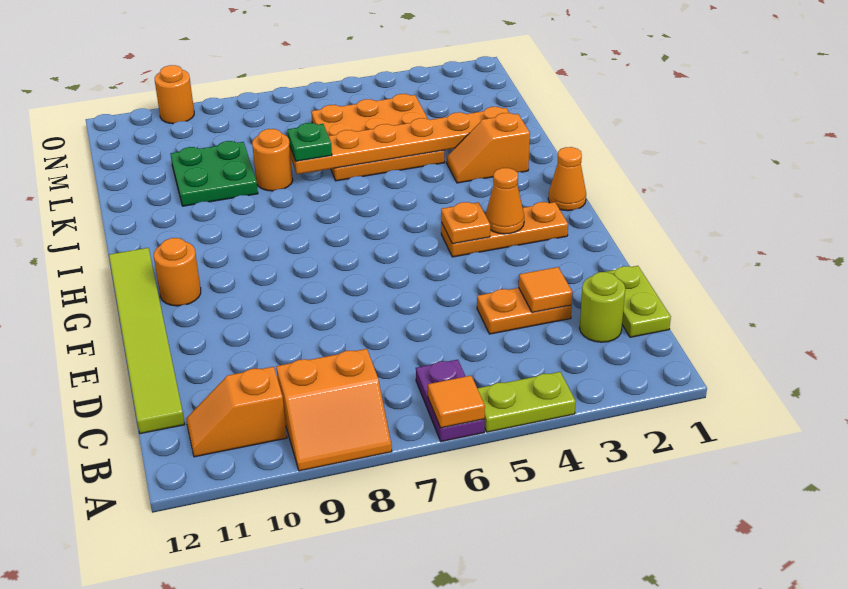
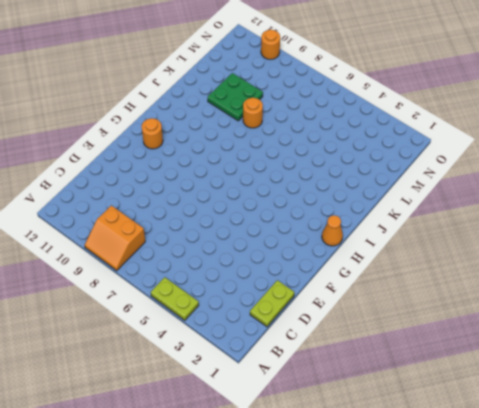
none -> purple plate A6:B6 level 1
none -> orange slope B10:B11 level 1 top 10
none -> lime round brick C2 level 1

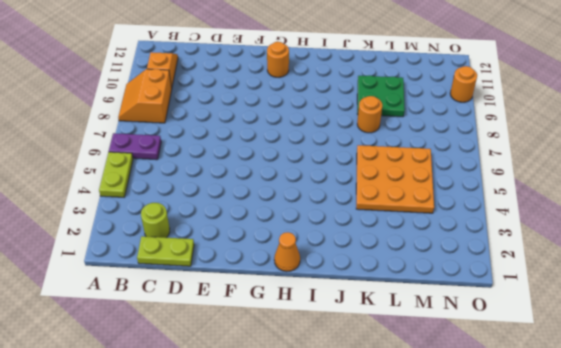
none -> lime tile C12:H12 level 1
none -> orange plate D3:D4 level 1
none -> orange plate G2:G4 level 1

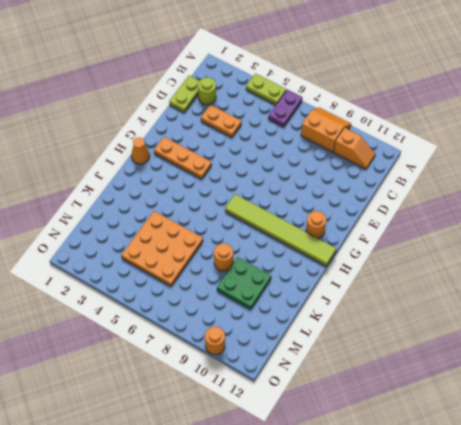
lime tile H7:H12 level 1 -> lime tile C12:H12 level 1
none -> orange slope J2:J3 level 1 top 2
none -> orange tile A6 level 2
none -> orange tile D3 level 2

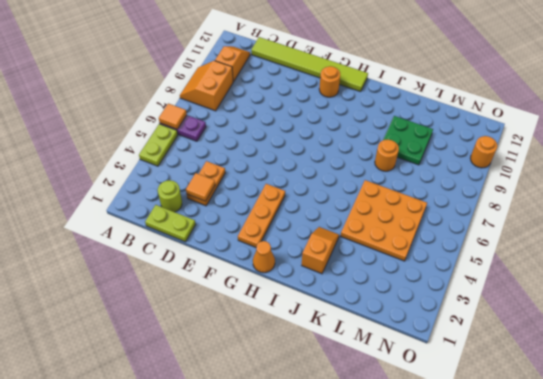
none -> orange cone G3 level 2
none -> orange plate G4 level 2
none -> orange plate K2:K7 level 2

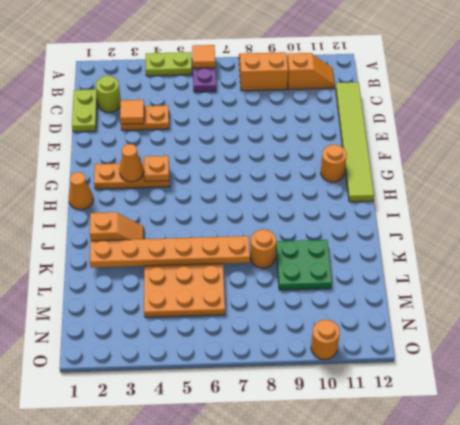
none -> green plate K7 level 3

